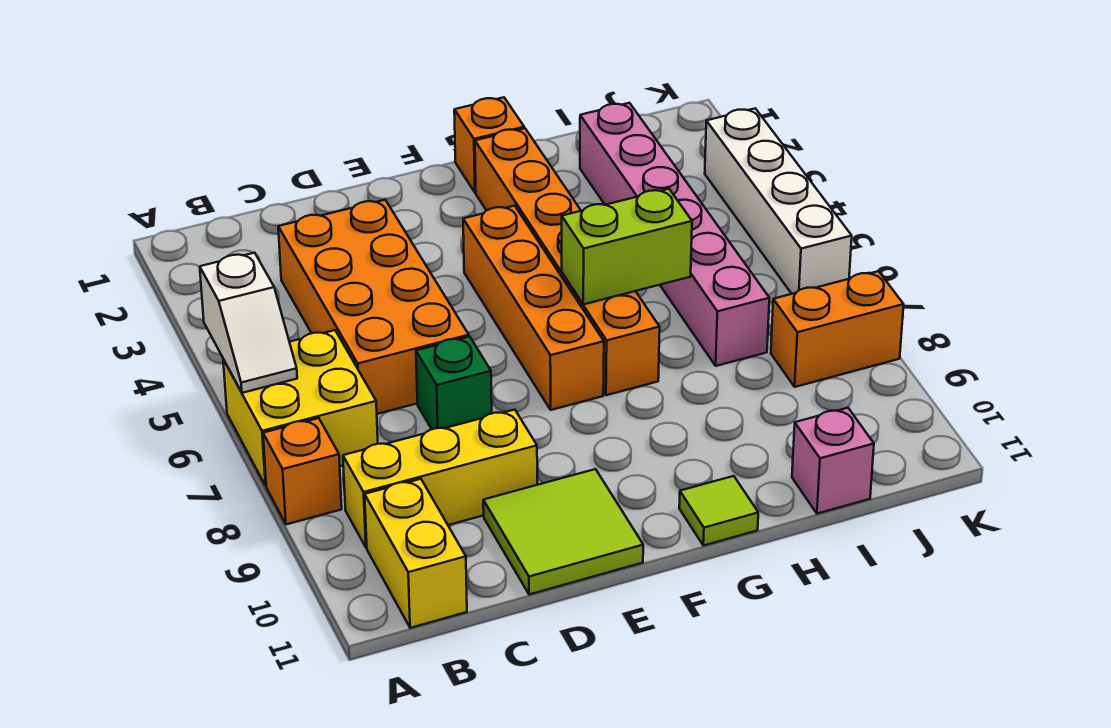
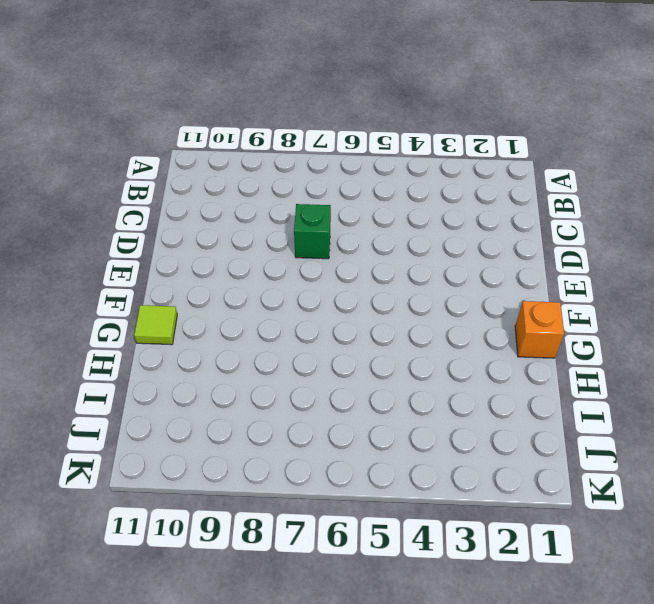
none -> yellow brick A6:B7 level 1
none -> orange brick A8 level 1
none -> yellow brick B9:D9 level 1

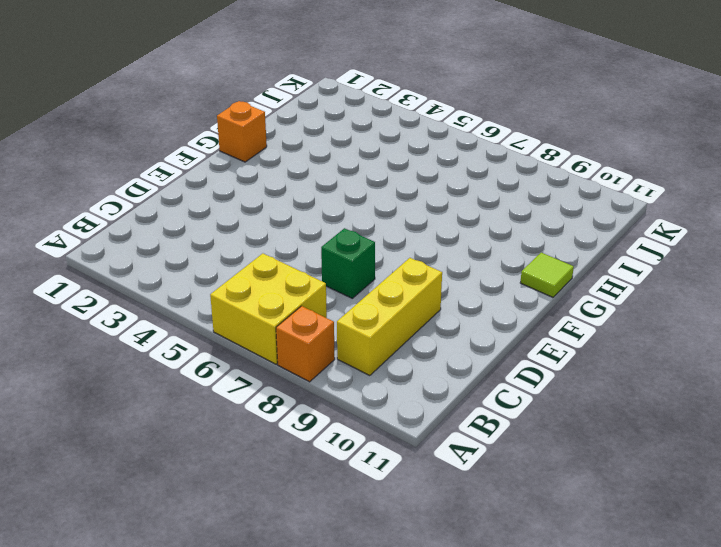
none -> yellow brick B10:B11 level 1
none -> orange brick C3:D6 level 1
none -> lime tile D10:E11 level 1

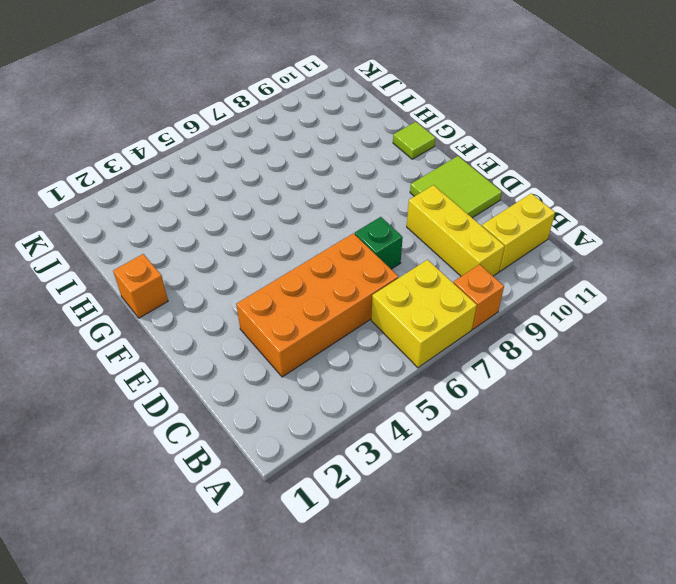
none -> orange brick F4:F7 level 1
none -> orange brick G2:G7 level 1
none -> pink brick I2:I7 level 1

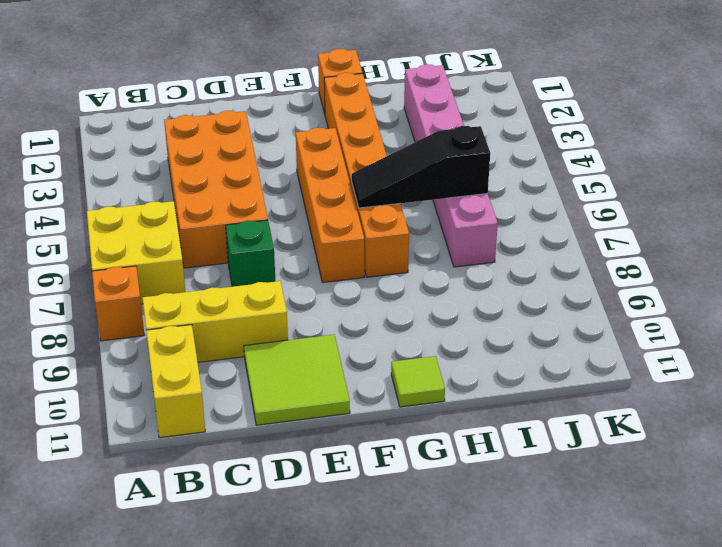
black slope G6:I6 level 2 top I -> lime brick G6:H6 level 2
none -> pink brick I11 level 1
none -> orange brick J8:K8 level 1
none -> white brick K3:K6 level 1

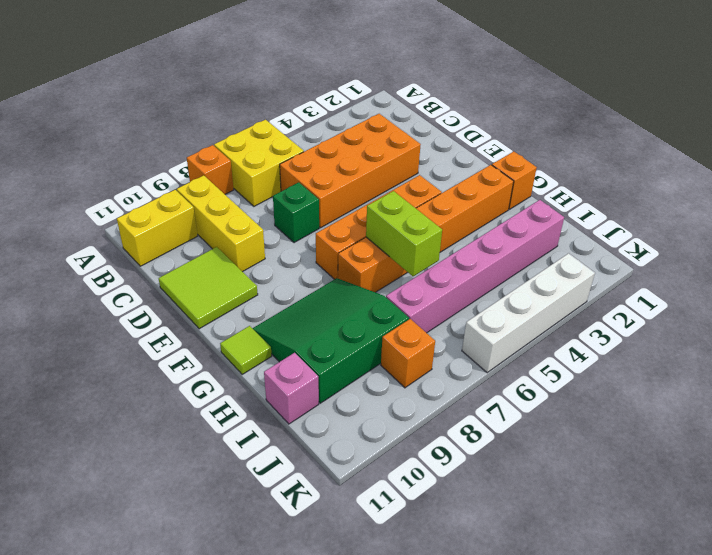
green slope G8:I10 level 1 top I -> none
orange brick J8 level 1 -> orange brick J8:K8 level 1
none -> white slope A5:A6 level 2 top 5

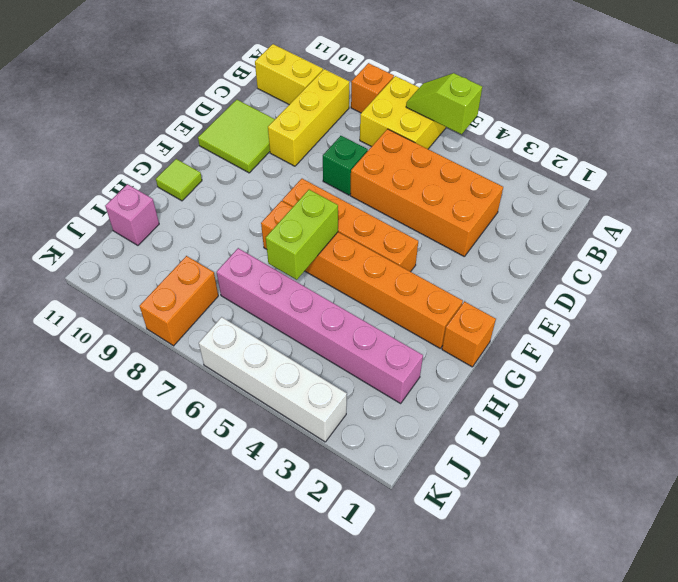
lime slope A5:A6 level 2 top 5 -> white slope A5:A6 level 2 top 5

